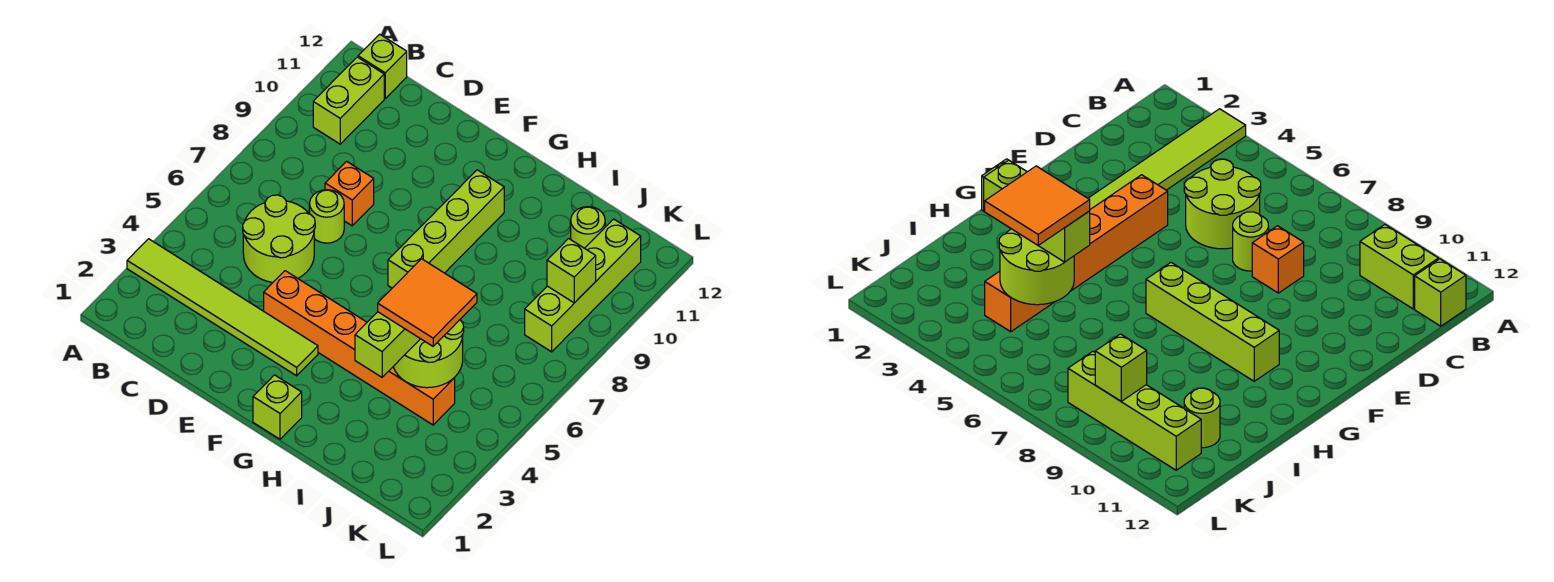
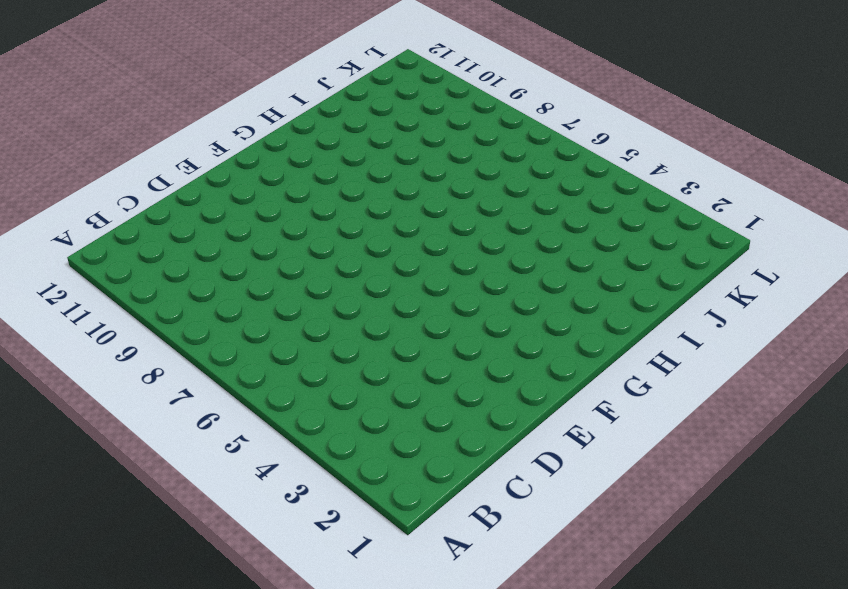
none -> lime tile A3:F3 level 1
none -> lime brick B10:B11 level 1
none -> lime brick B12 level 1

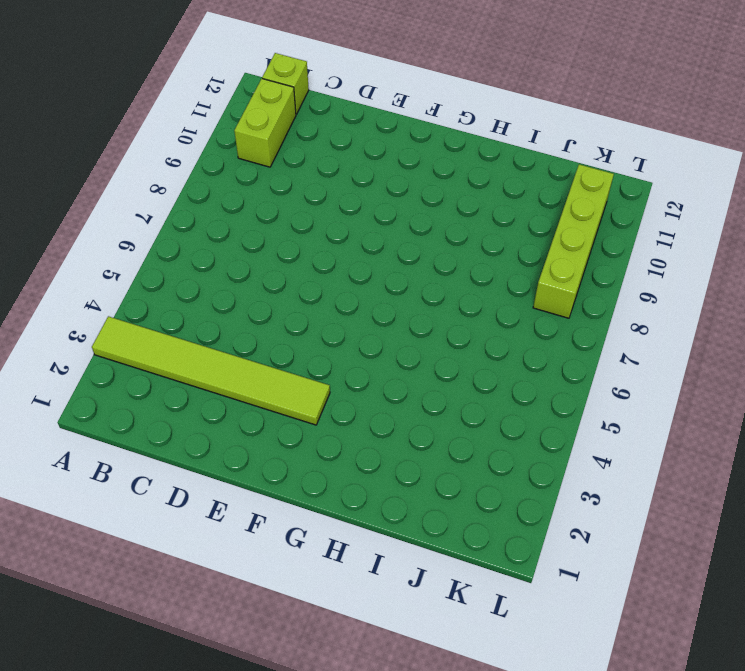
none -> lime round brick C5:D6 level 1
none -> lime round brick D7 level 1
none -> orange brick D8 level 1

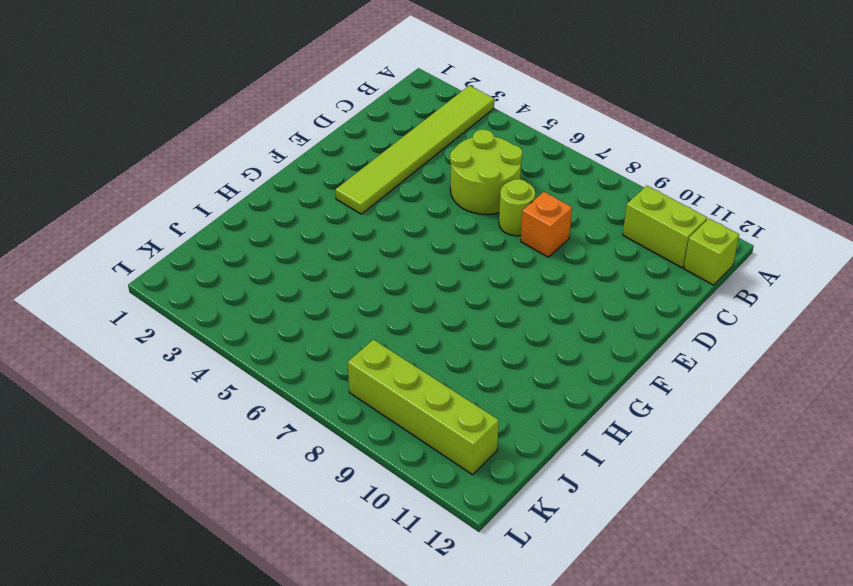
none -> orange brick E4:J4 level 1
none -> lime brick G1 level 1
none -> lime brick G7:G10 level 1

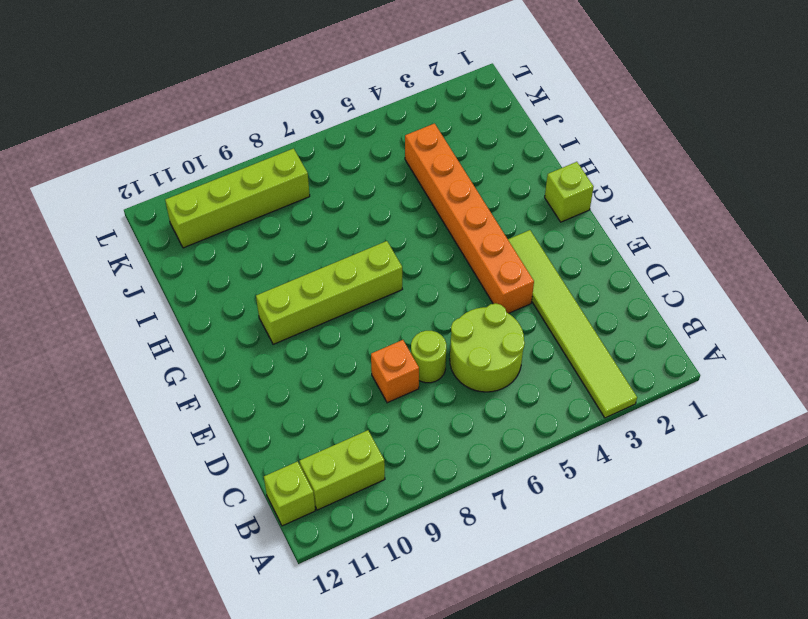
none -> lime round brick J11 level 1
none -> lime round brick I4:J5 level 2
none -> lime brick K9 level 2

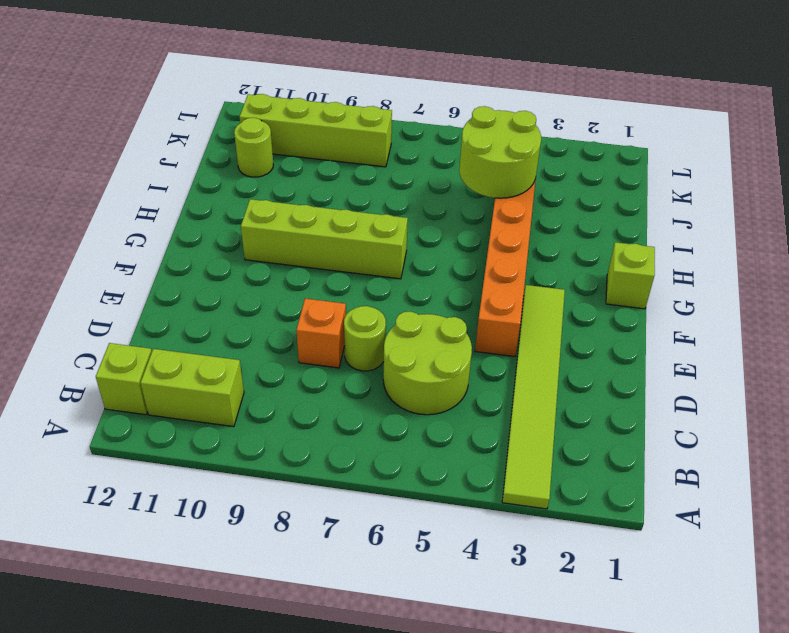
none -> lime brick K9 level 2
none -> lime brick I3:I5 level 3
none -> orange tile I4:J5 level 4

